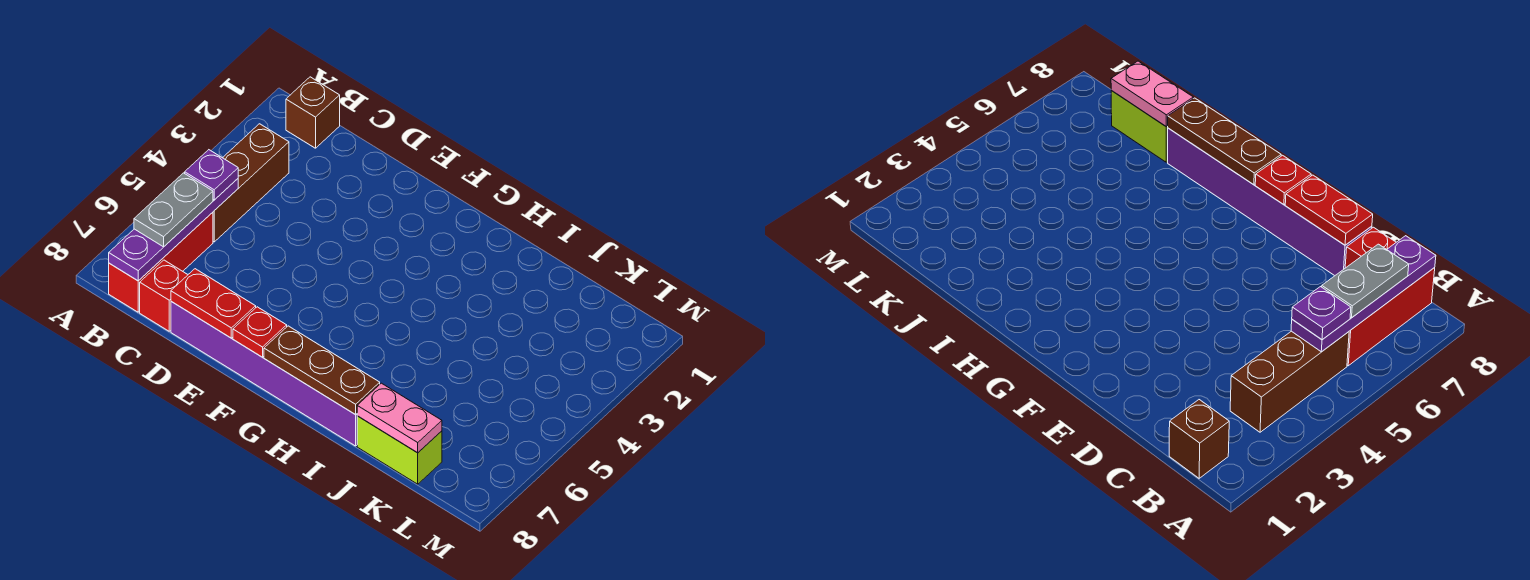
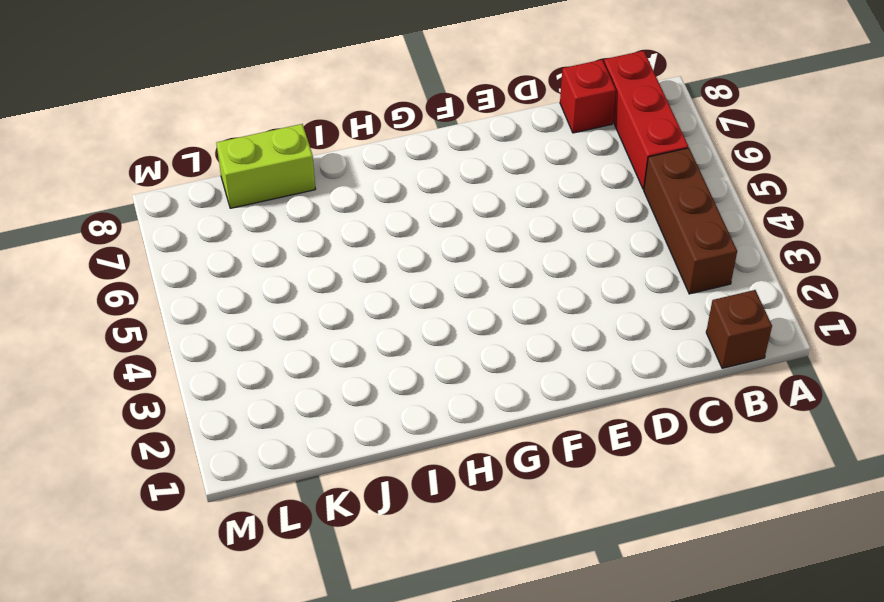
none -> purple brick D8:I8 level 1
none -> purple plate B5:B8 level 2
none -> red plate D8:E8 level 2

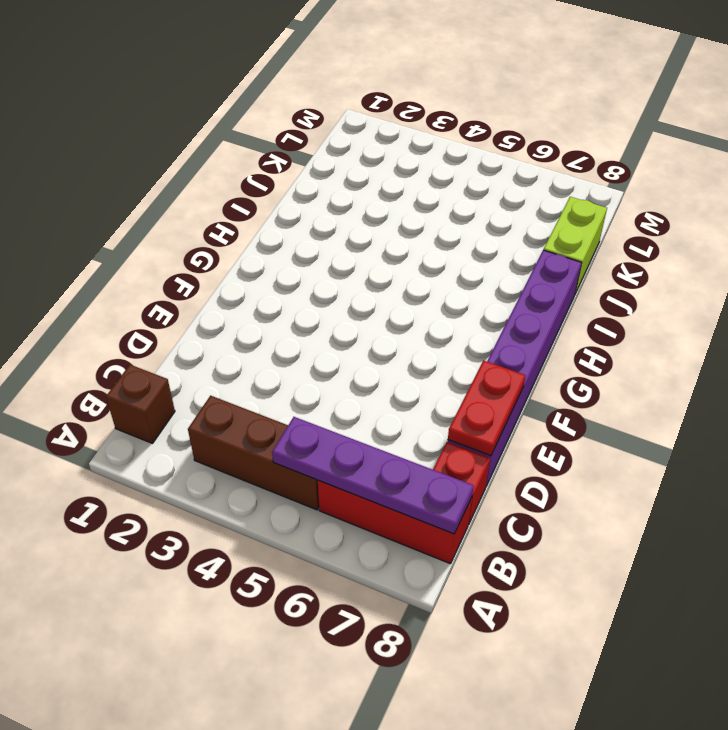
none -> red plate F8 level 2
none -> brown plate G8:I8 level 2
none -> pink plate J8:K8 level 2

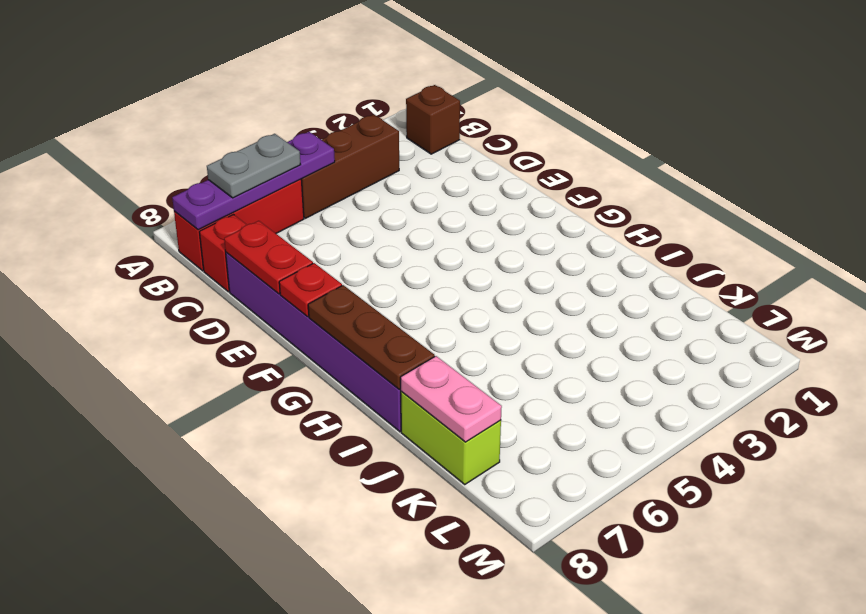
none -> purple plate B5 level 3

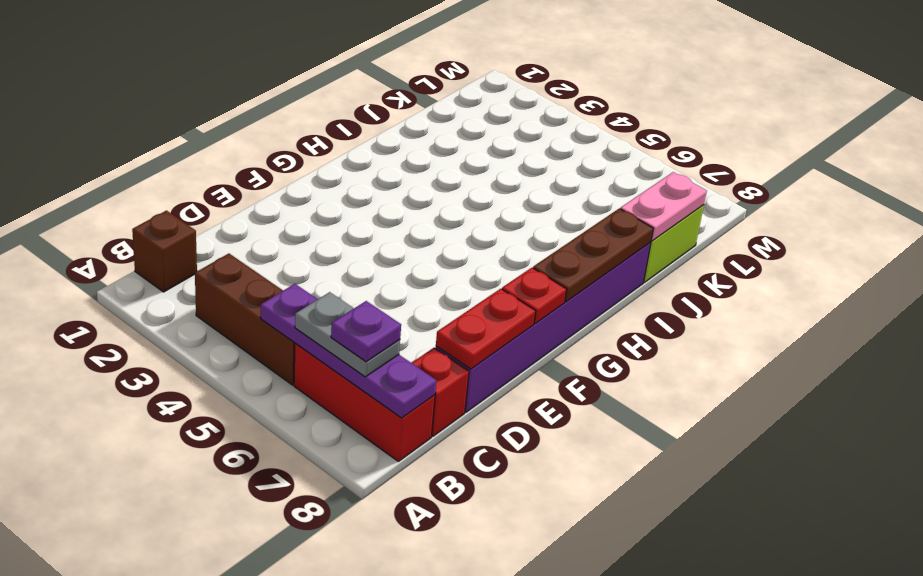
purple plate B7 level 4 -> purple plate B5 level 3

